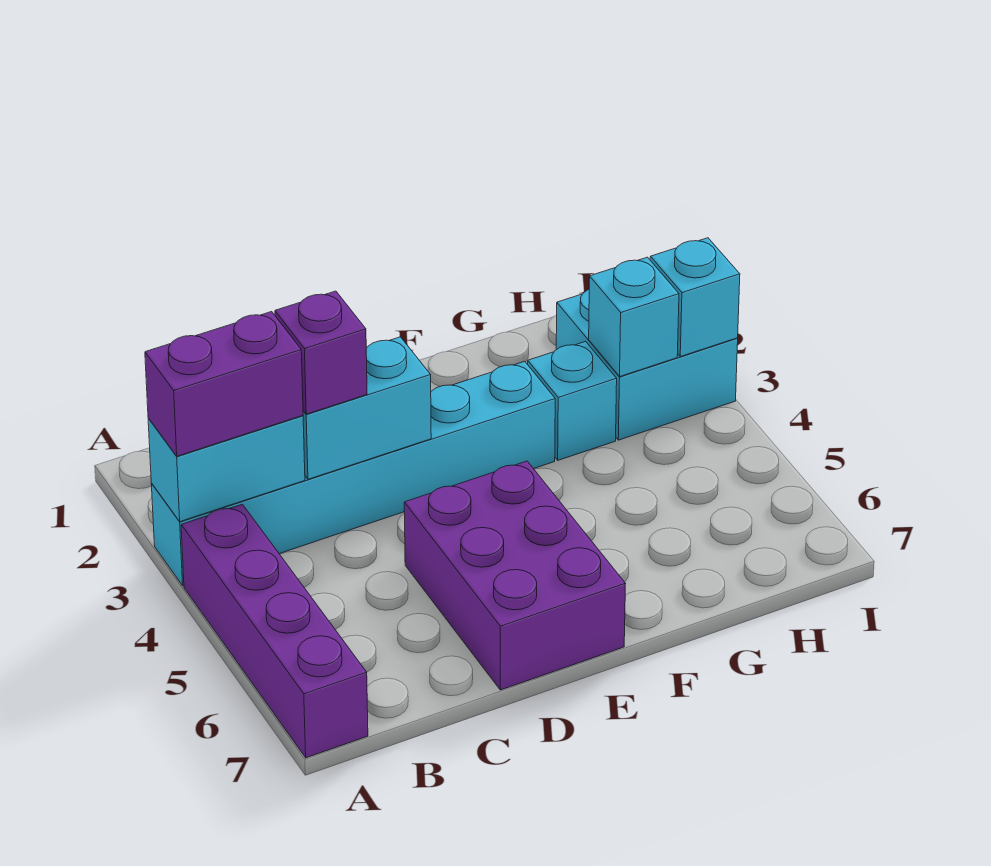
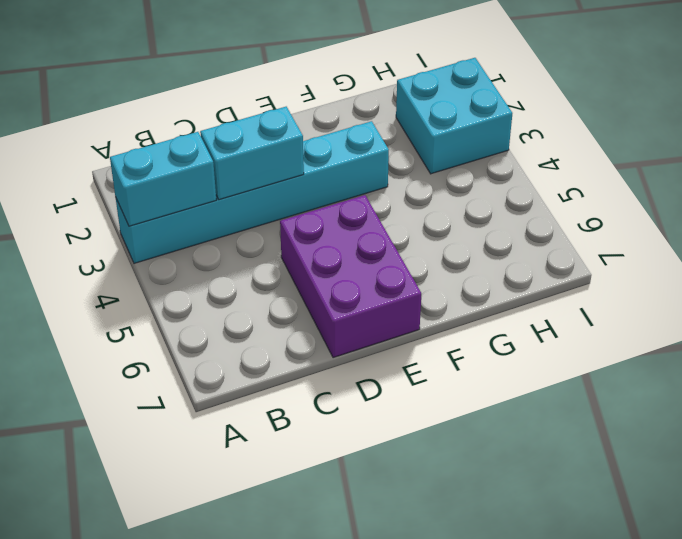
none -> purple brick A4:A7 level 1
none -> cyan brick G3 level 1

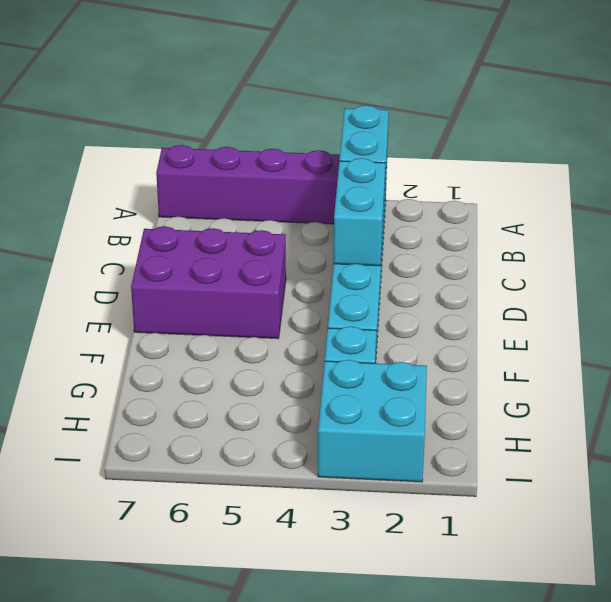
none -> cyan brick H3 level 2
none -> cyan brick I3 level 2

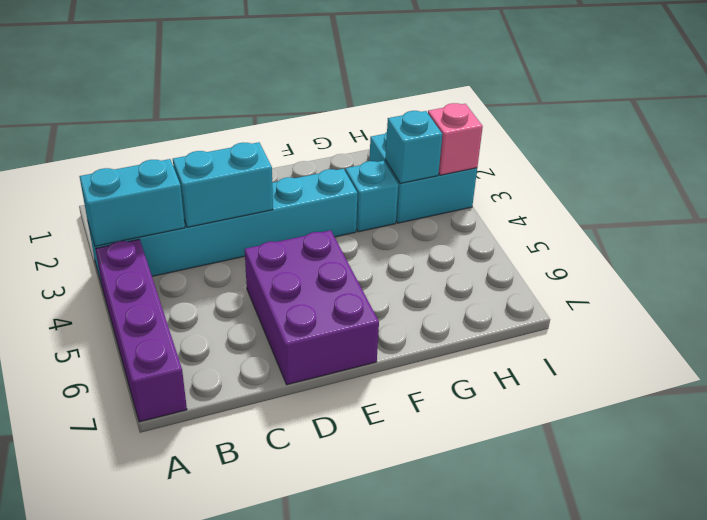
pink brick I3 level 2 -> cyan brick I3 level 2
none -> purple brick A3:B3 level 3
none -> purple brick C3 level 3

